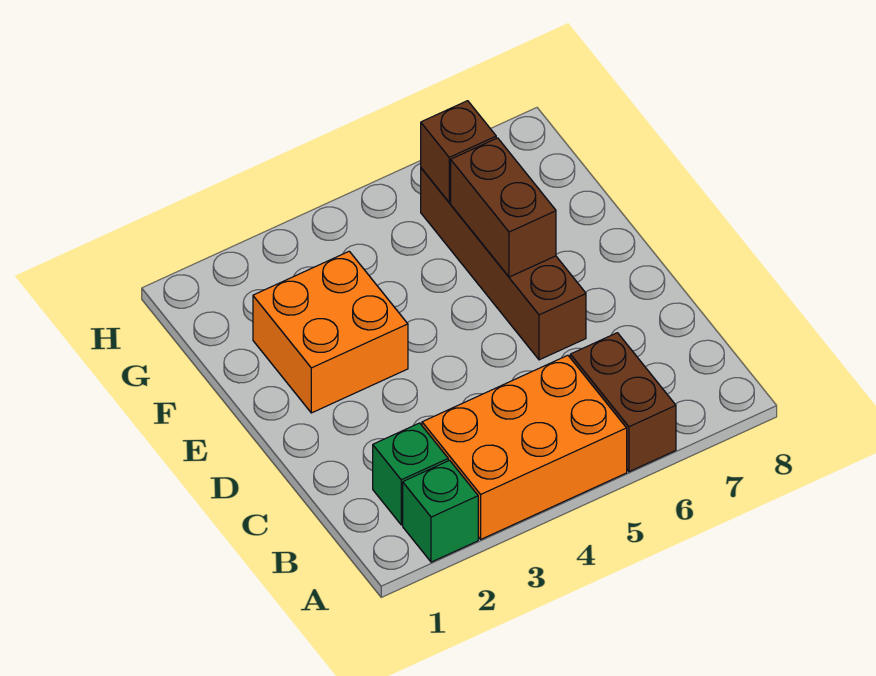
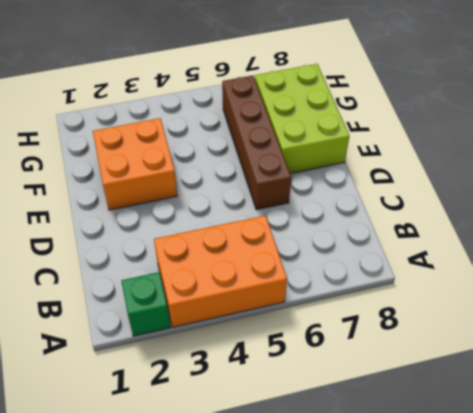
lime brick E7:G8 level 1 -> none
none -> brown brick A6:B6 level 1
none -> green brick B2 level 1

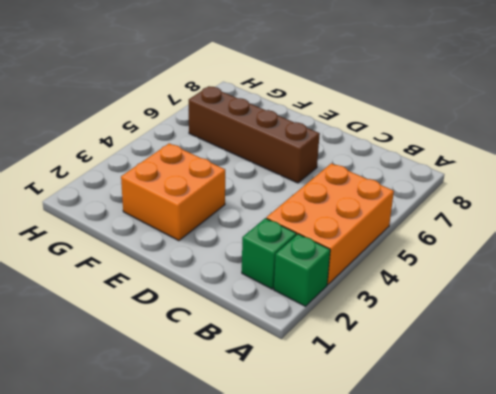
none -> brown brick A6:B6 level 1
none -> brown brick E6:F6 level 2

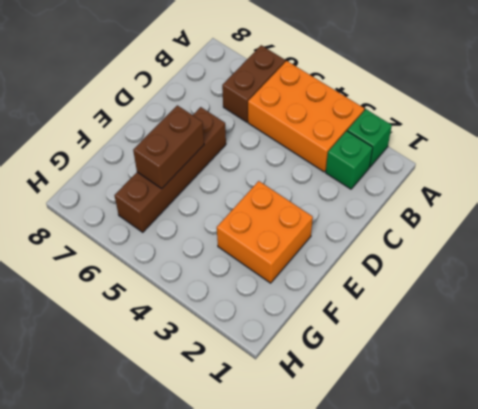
none -> brown brick G6 level 2

